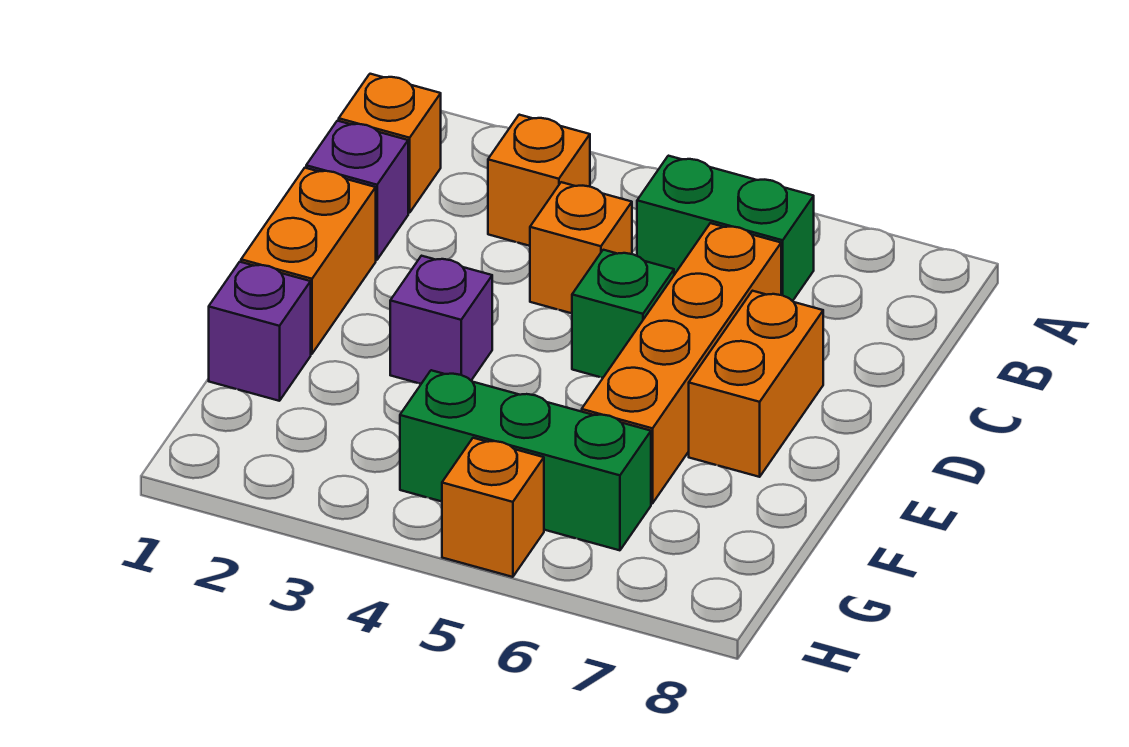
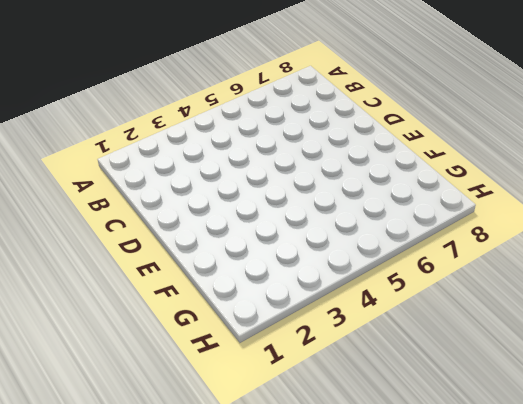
none -> orange brick B1 level 1
none -> orange brick B3 level 1
none -> green brick B5:B6 level 1

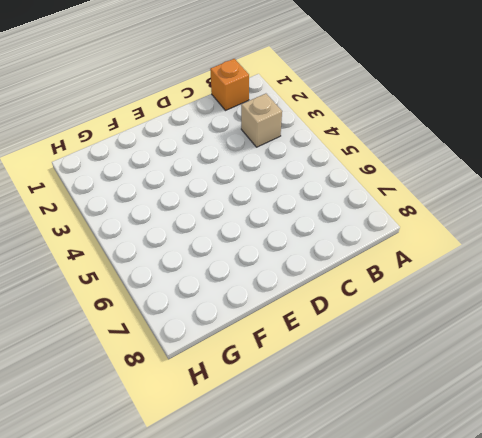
tan brick B3 level 1 -> orange brick B3 level 1
none -> green brick B5:B6 level 1
none -> purple brick C1 level 1
none -> orange brick C4 level 1

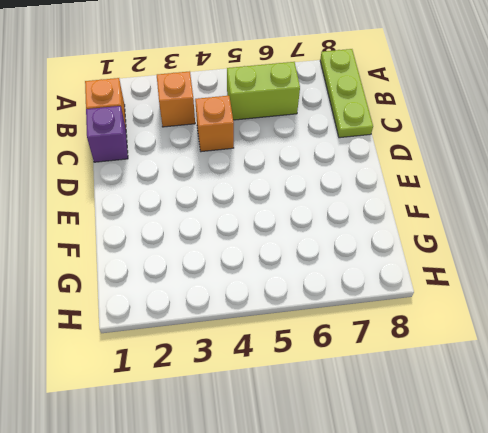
lime plate A8:C8 level 1 -> none
lime brick B5:B6 level 1 -> green brick B5:B6 level 1
none -> orange brick C6:F6 level 1
none -> orange brick D1:E1 level 1
none -> green brick D5 level 1

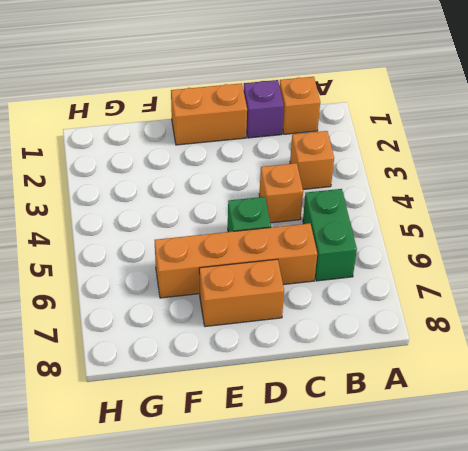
none -> purple brick E3 level 1
none -> purple brick F1 level 1
none -> green brick G4:G6 level 1

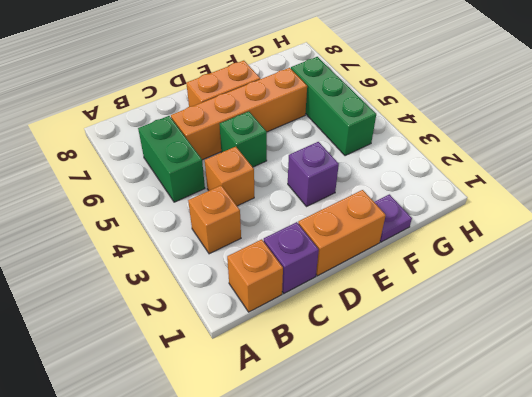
purple plate F1 level 1 -> purple brick F1 level 1
none -> orange brick H5 level 1

